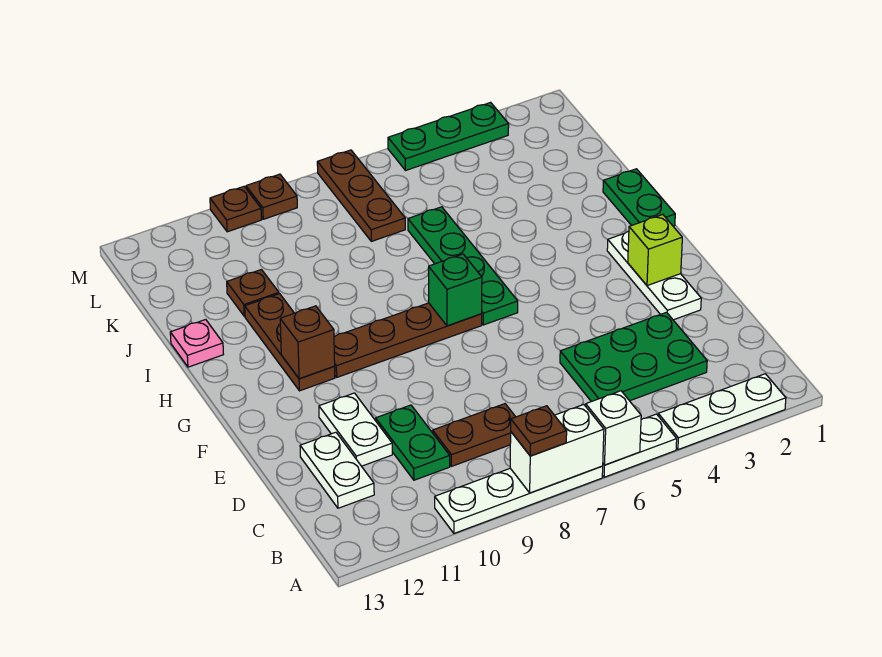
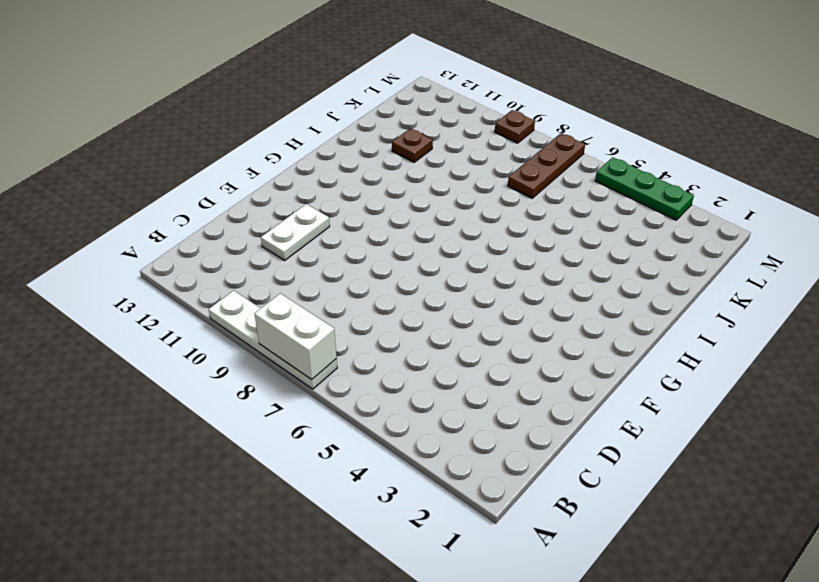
none -> white plate A2:A4 level 1
none -> white plate A5:A6 level 1
none -> green plate C3:D5 level 1

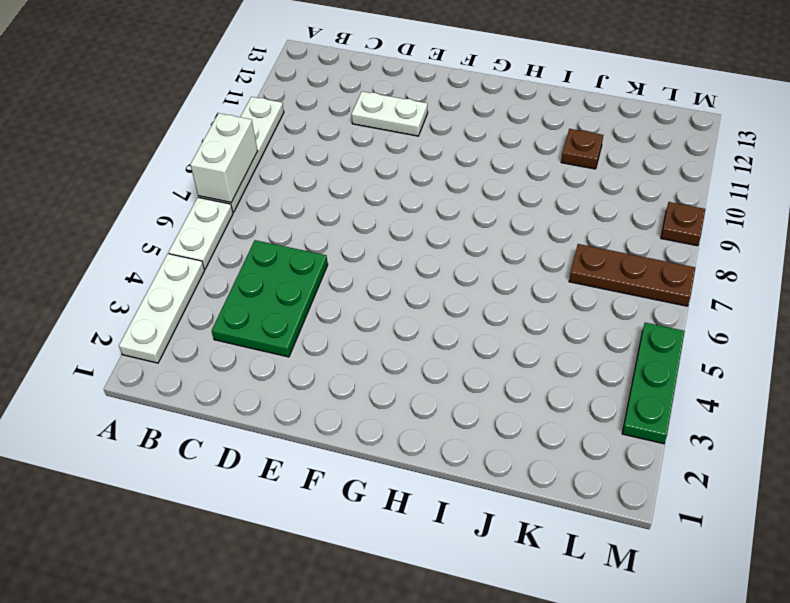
none -> brown plate C8:C9 level 1
none -> green plate C10:D10 level 1
none -> white plate C12:D12 level 1

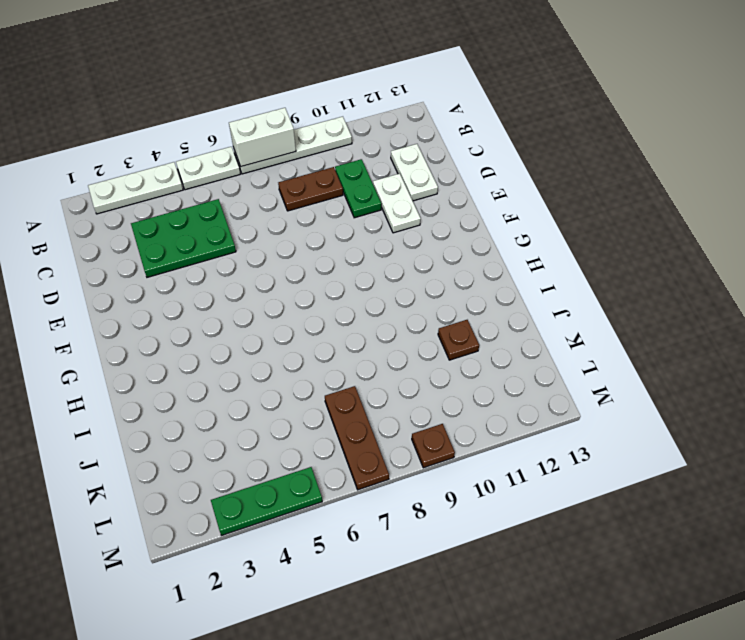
none -> white plate E2:G2 level 1
none -> green plate G6:J6 level 1
none -> brown plate G7:G10 level 1

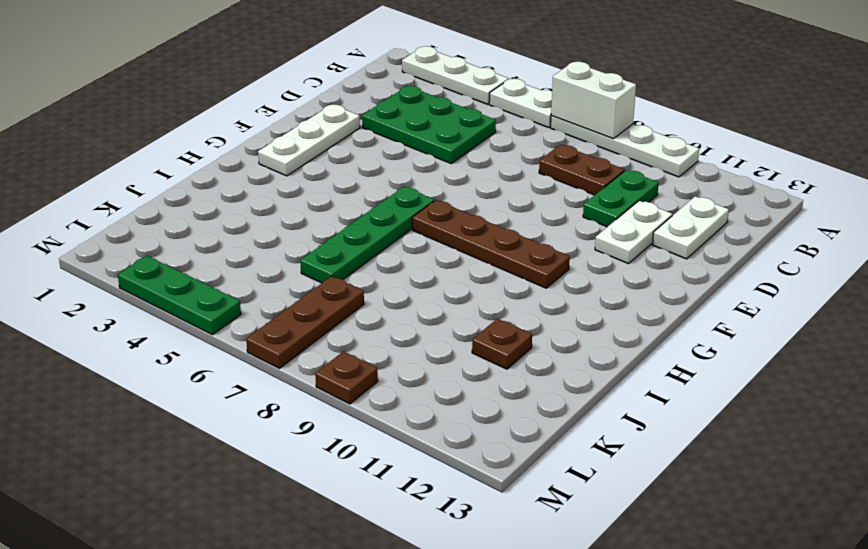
none -> brown plate G11:I11 level 1
none -> green plate H1:I1 level 1
none -> pink plate I13 level 1

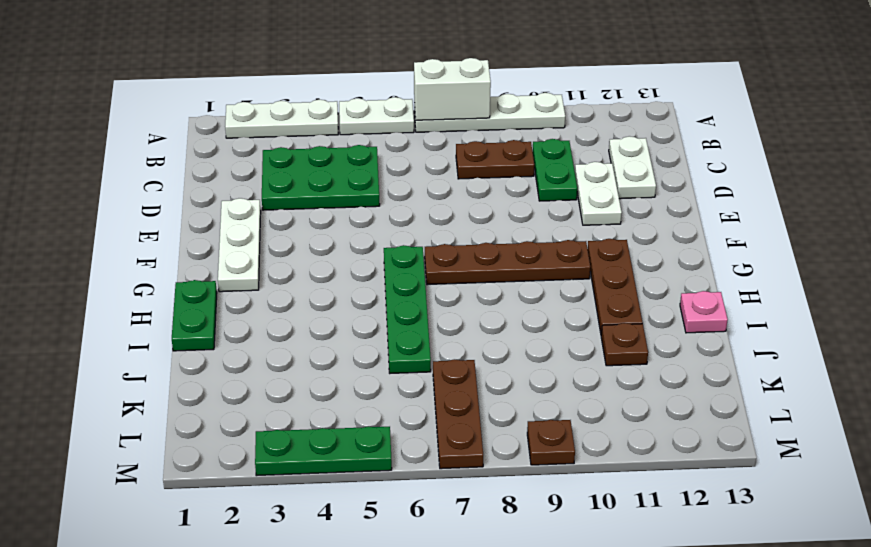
none -> brown plate M10 level 1
none -> white brick A6 level 2
none -> lime brick F2 level 2

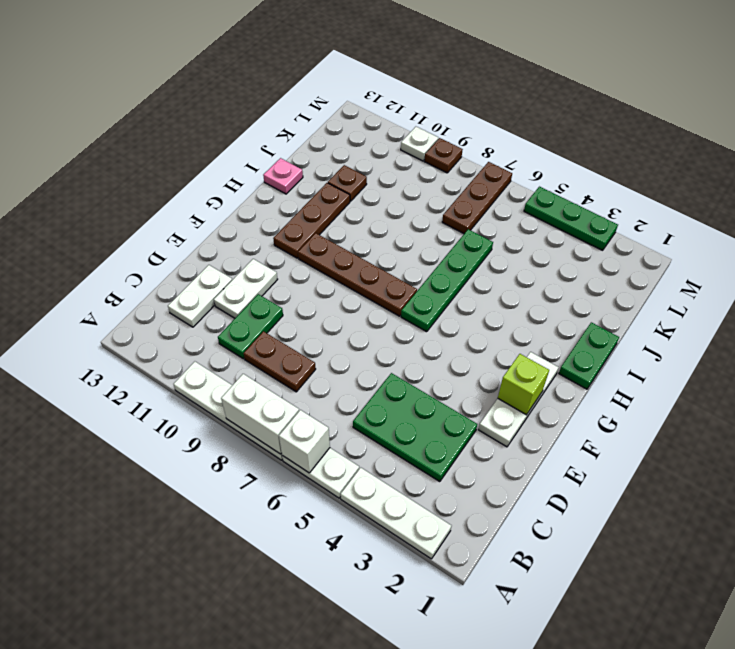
white plate M10 level 1 -> brown plate M10 level 1
none -> green brick G7 level 2
none -> brown brick G11 level 2
none -> brown plate A8 level 3

